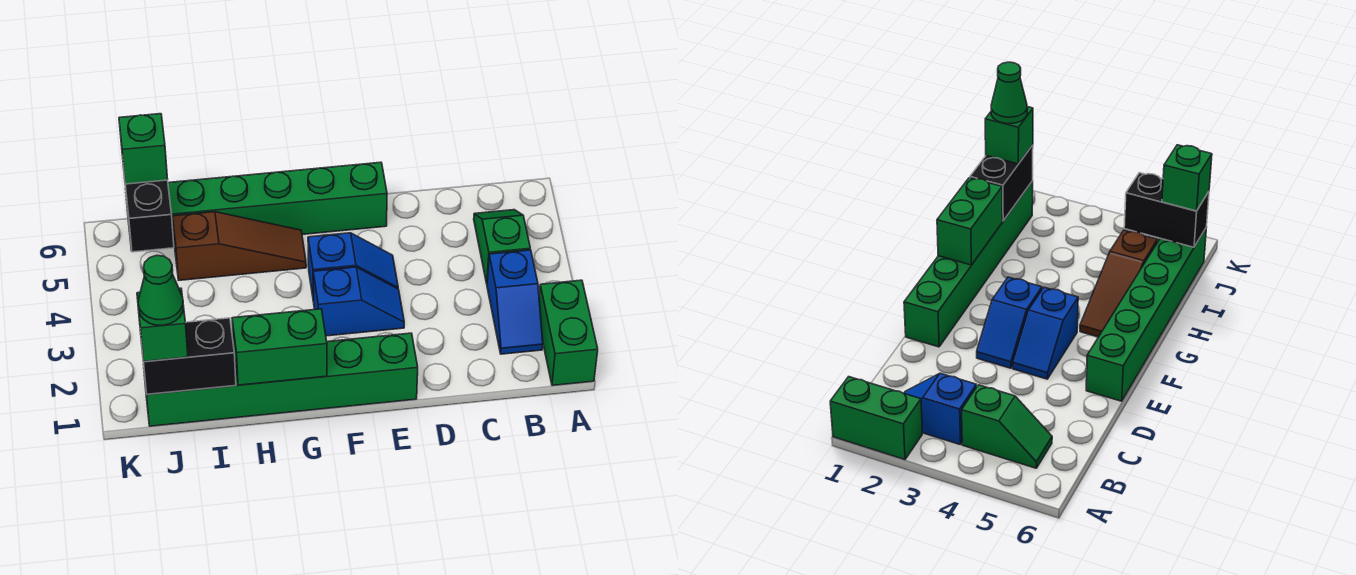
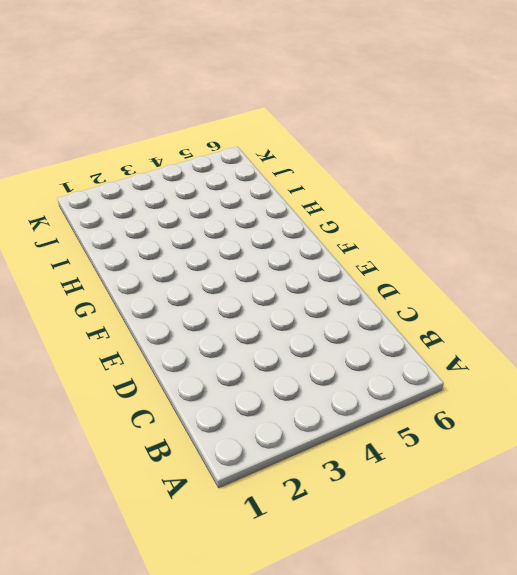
none -> green brick A1:A2 level 1
none -> blue slope B2:B3 level 1 top 3
none -> green slope B4:B5 level 1 top 4

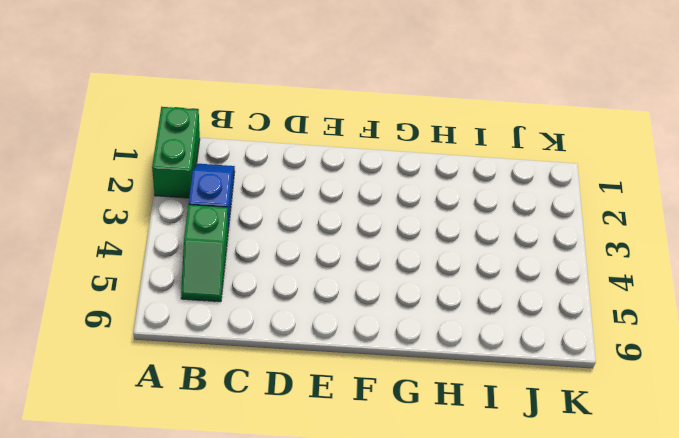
none -> green brick E1:J1 level 1
none -> blue slope E3:F3 level 1 top F
none -> blue slope E4:F4 level 1 top F

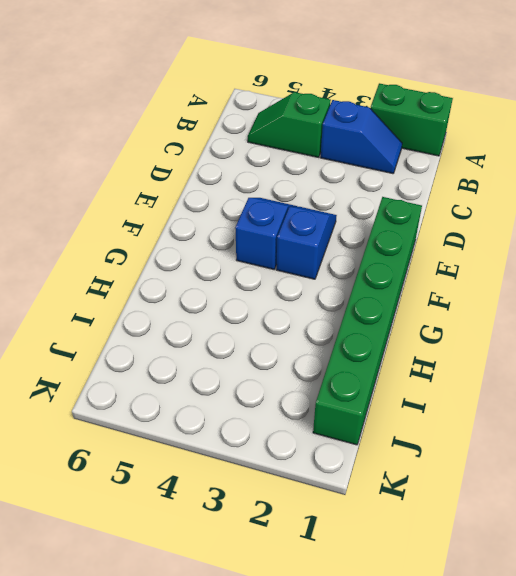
none -> green brick E6:J6 level 1
none -> brown slope G5:I5 level 1 top I
none -> green brick G1:H1 level 2

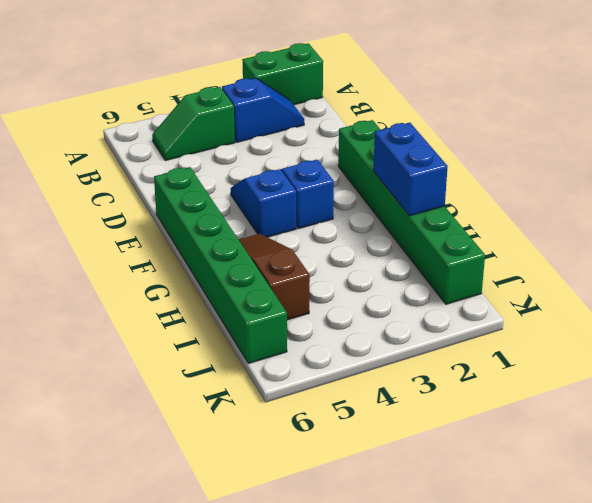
blue brick G1:H1 level 2 -> green brick G1:H1 level 2
none -> black brick I1:J1 level 2
none -> black brick J5:J6 level 2
none -> green brick J1 level 3

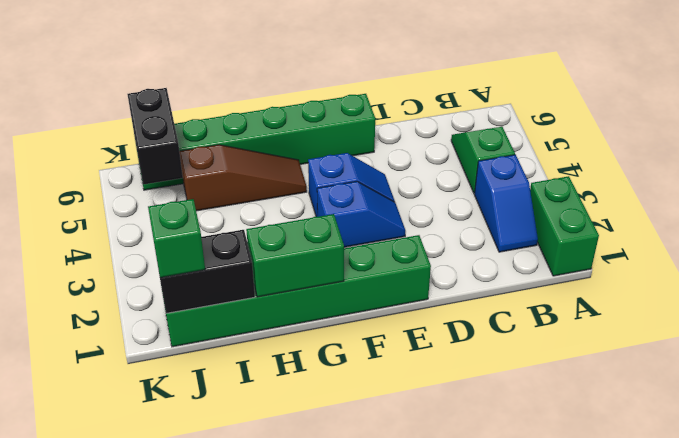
none -> green brick J6 level 3
none -> green cone J1 level 4

